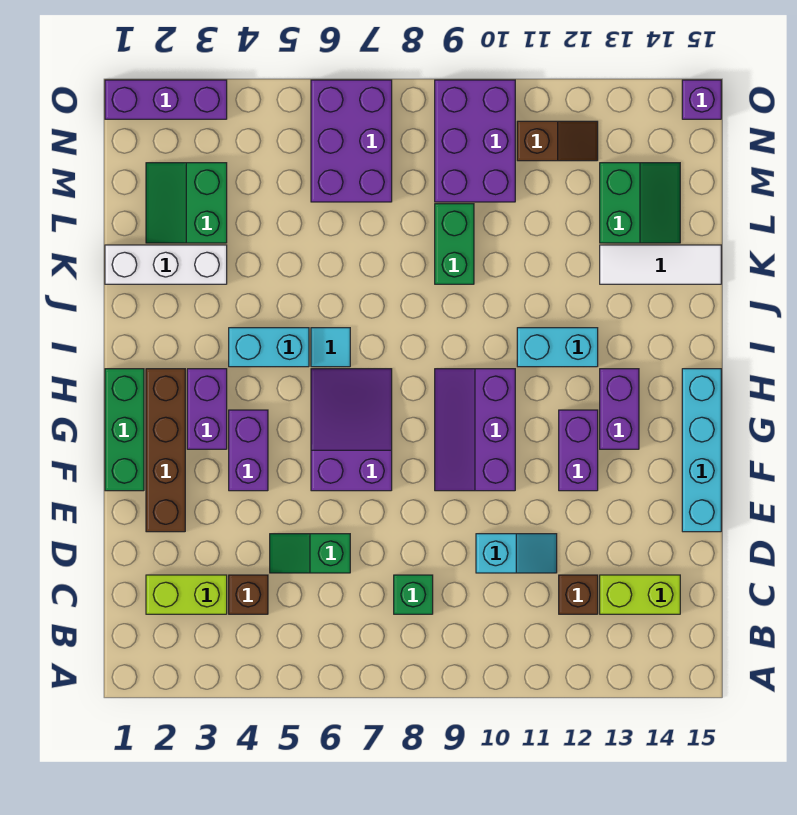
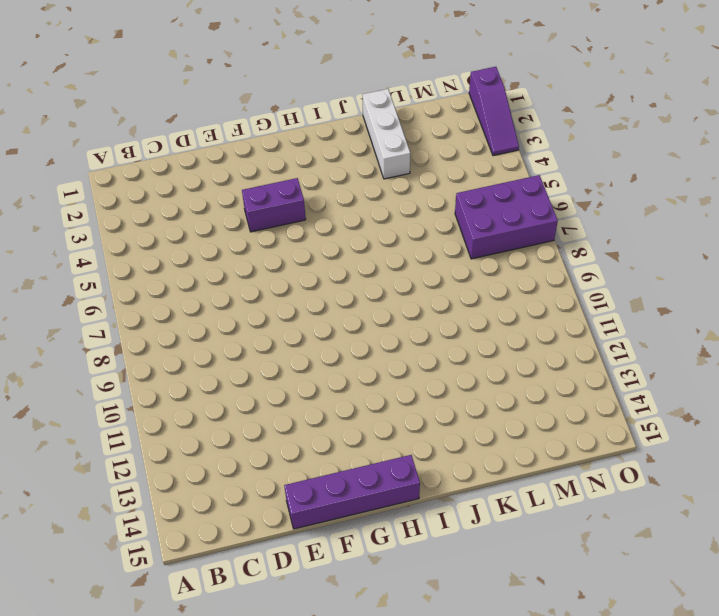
purple brick E15:H15 level 1 -> cyan brick E15:H15 level 1
purple slope O1:O3 level 1 top 1 -> purple brick O1:O3 level 1
none -> lime brick C2:C3 level 1
none -> brown brick C4 level 1
none -> green brick C8 level 1

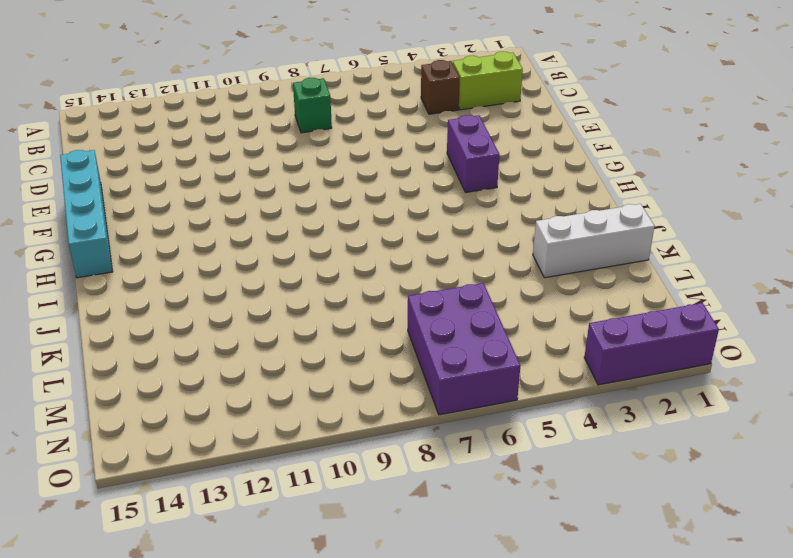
none -> brown brick C12 level 1
none -> lime brick C13:C14 level 1
none -> green slope D5:D6 level 1 top 6

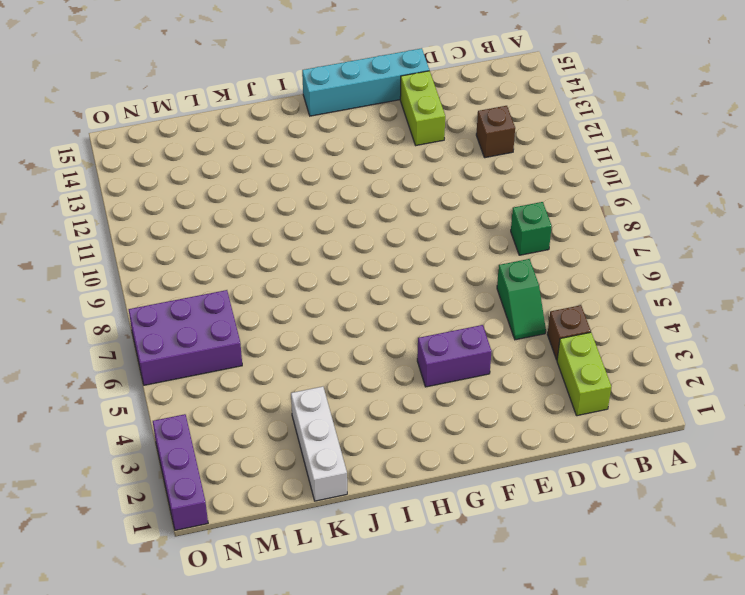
lime brick E13:E14 level 1 -> lime brick C13:C14 level 1
none -> cyan slope D10:D11 level 1 top 10
none -> brown brick E2:H2 level 1
none -> green brick F1:H1 level 1

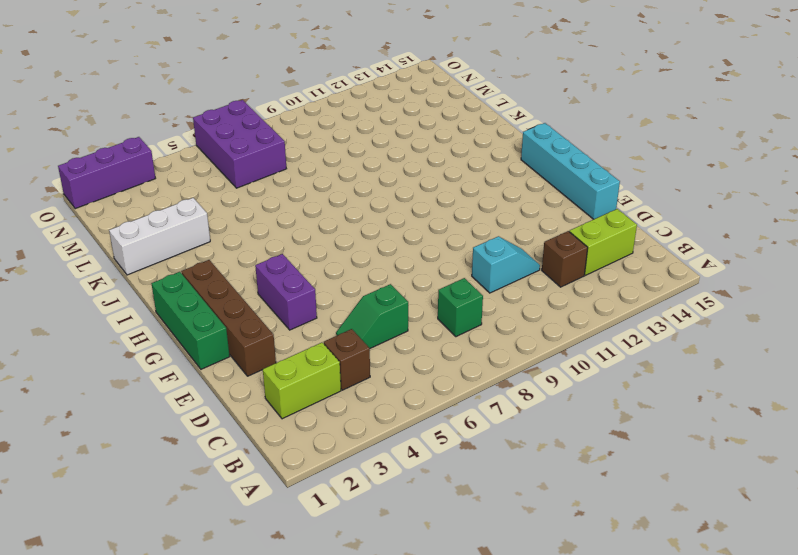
none -> purple slope F6:H7 level 1 top F
none -> purple slope F9:H10 level 1 top 10
none -> purple brick F12:G12 level 1

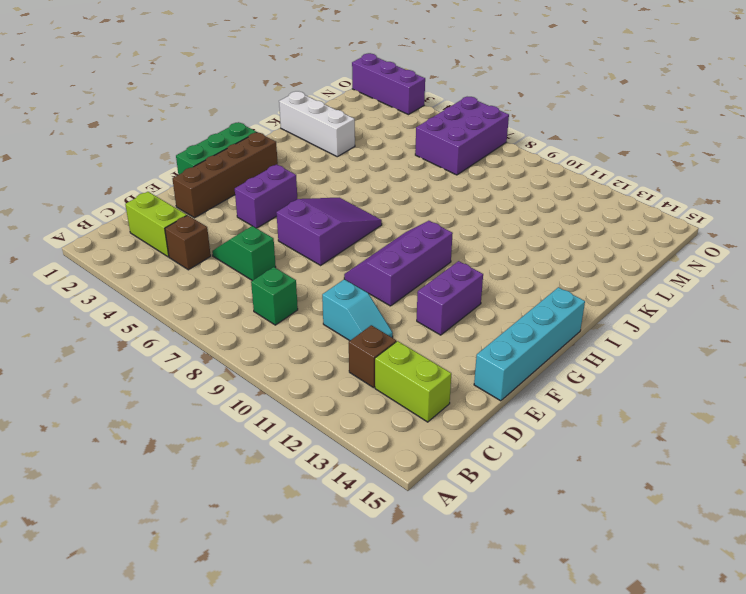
none -> purple brick G3:H3 level 1
none -> purple brick G13:H13 level 1
none -> cyan brick I4:I5 level 1

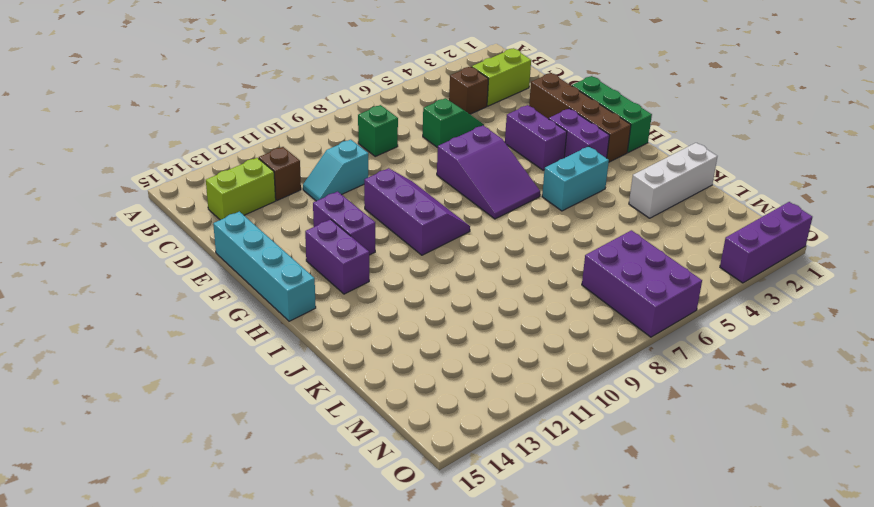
none -> cyan tile I6 level 1
none -> cyan brick I11:I12 level 1
none -> green brick K9:L9 level 1

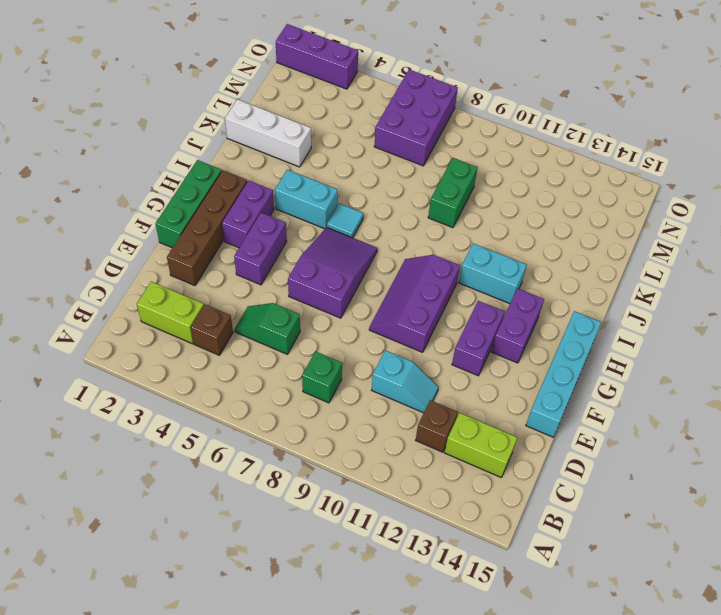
none -> white tile K13:K15 level 1
none -> green slope L2:M3 level 1 top 3
none -> green slope L13:M14 level 1 top 13

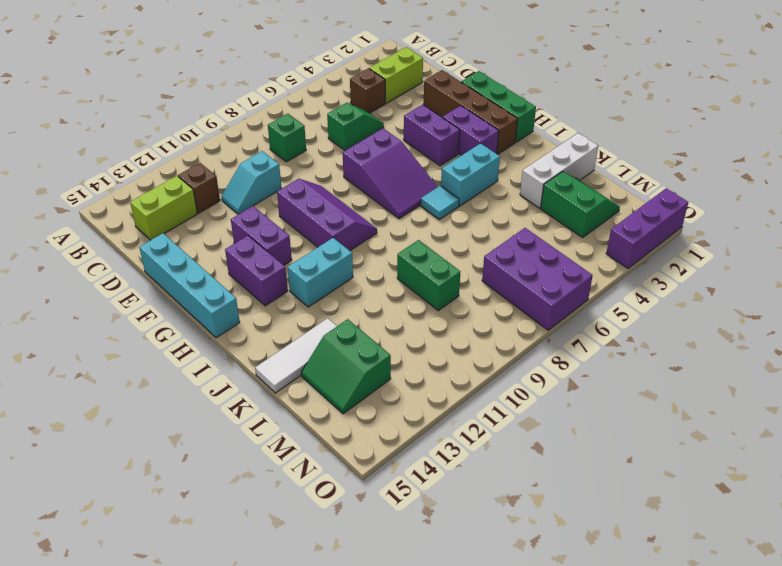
none -> purple brick M9:O10 level 1
none -> brown slope N11:N12 level 1 top 11
none -> purple brick O15 level 1

